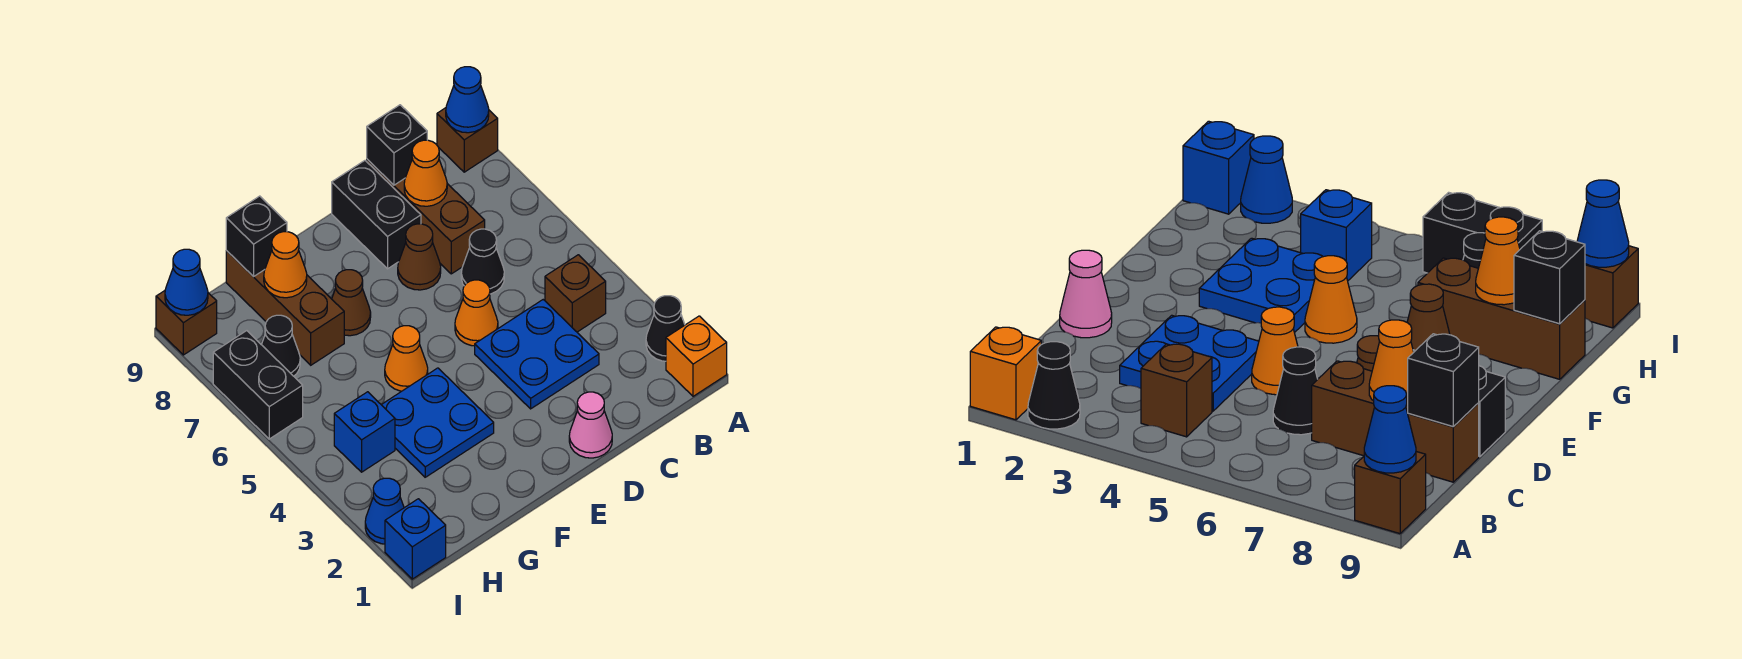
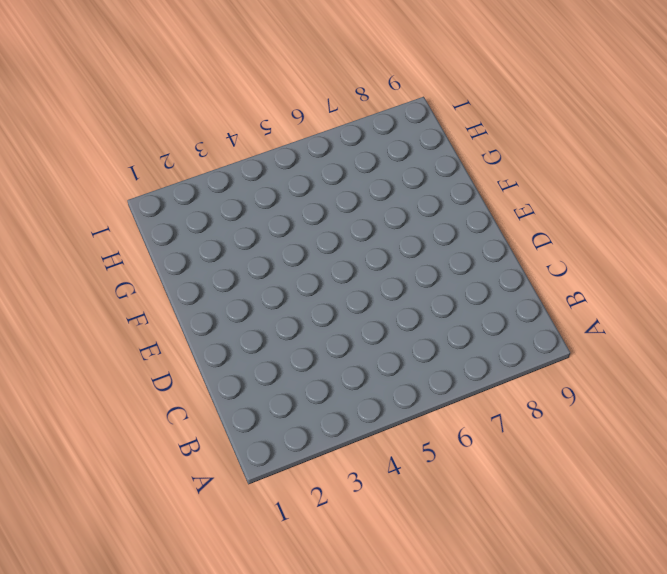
none -> orange brick A1 level 1
none -> black cone A2 level 1
none -> brown brick A9 level 1

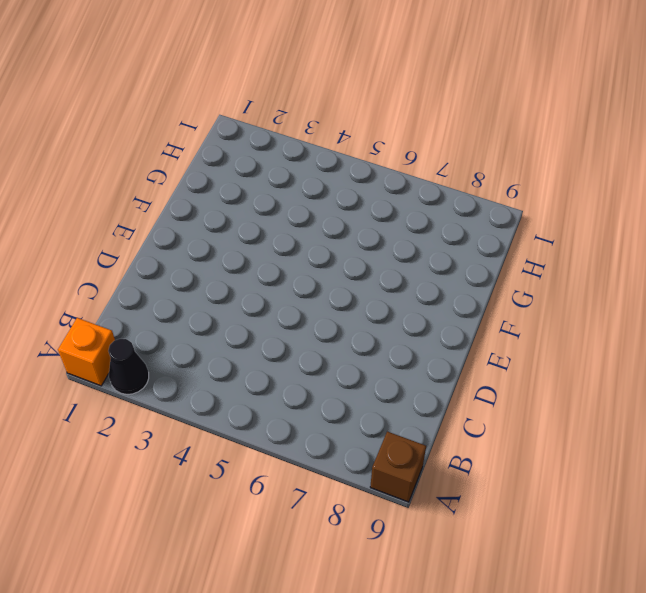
none -> brown brick B4 level 1
none -> blue plate C3:D4 level 1
none -> black cone C6 level 1

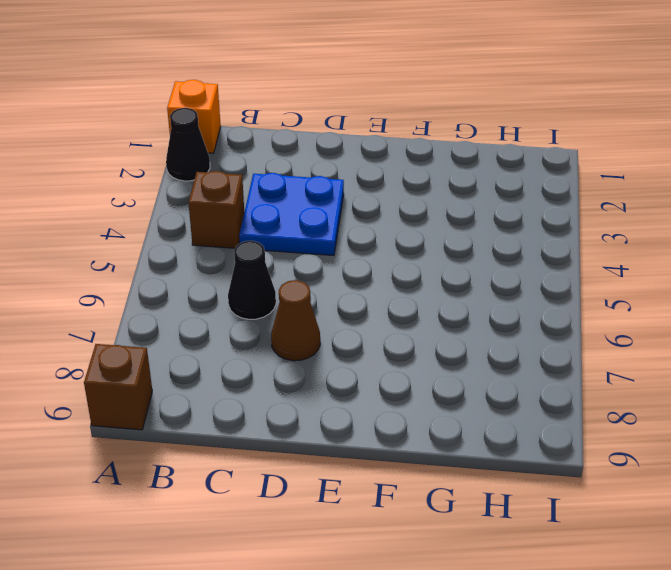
none -> brown brick C7:C9 level 1
none -> pink cone D1 level 1
none -> orange cone D5 level 1

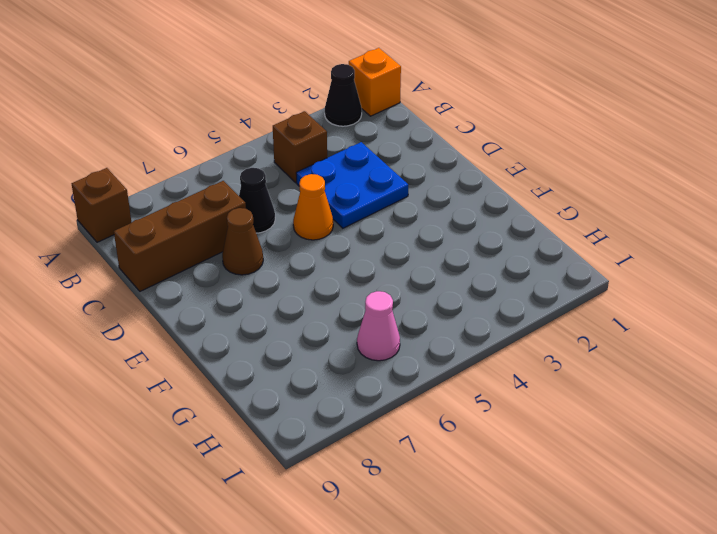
pink cone H6 level 1 -> pink cone D1 level 1
none -> black brick D8:D9 level 1
none -> blue plate F3:G4 level 1
none -> orange cone F5 level 1

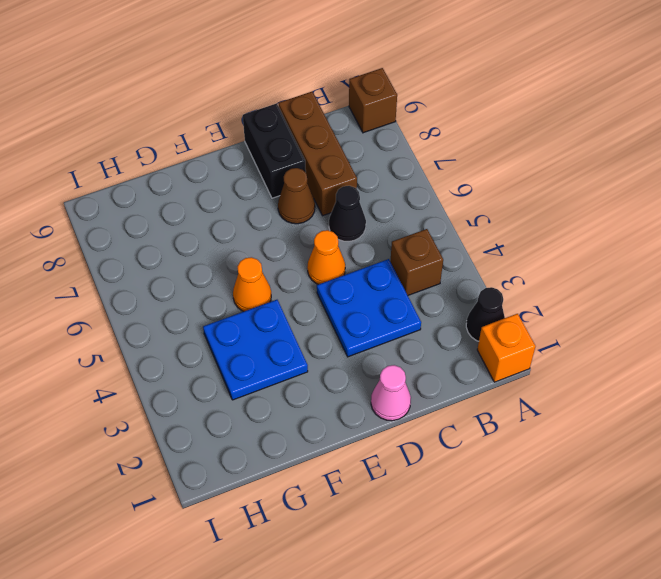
none -> brown cone F7 level 1
none -> brown brick G7:G9 level 1
none -> blue brick H4 level 1

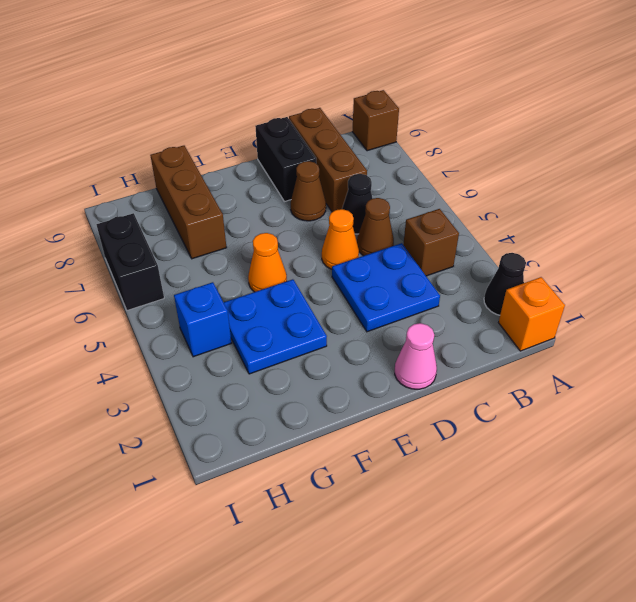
brown cone C5 level 1 -> brown cone F7 level 1
none -> black cone H7 level 1
none -> blue brick I1 level 1
none -> blue cone I2 level 1

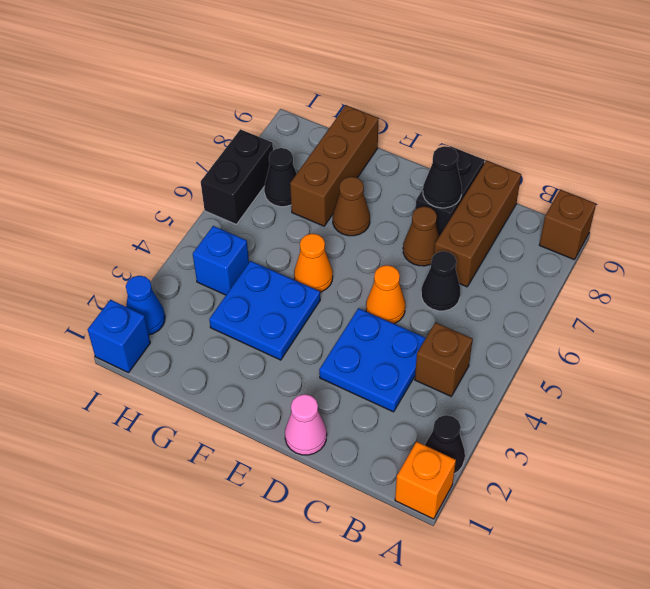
black cone D8 level 2 -> none
none -> brown brick I9 level 1
none -> blue cone A9 level 2
none -> orange cone C8 level 2

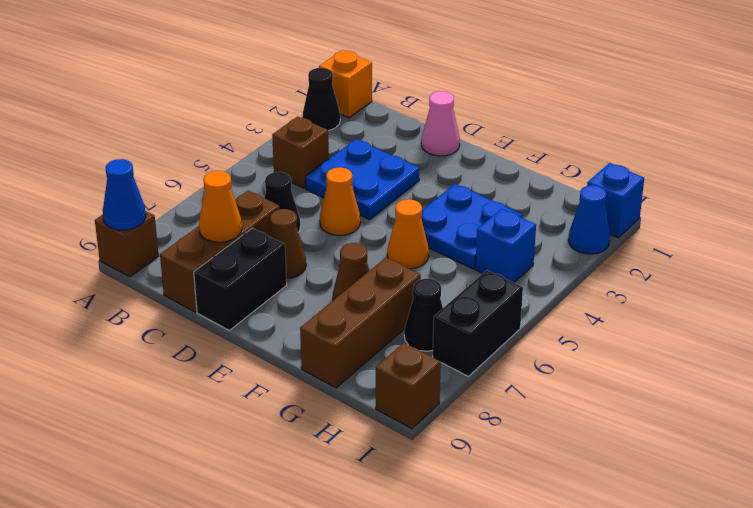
none -> black brick C9 level 2
none -> orange cone G8 level 2
none -> black brick G9 level 2

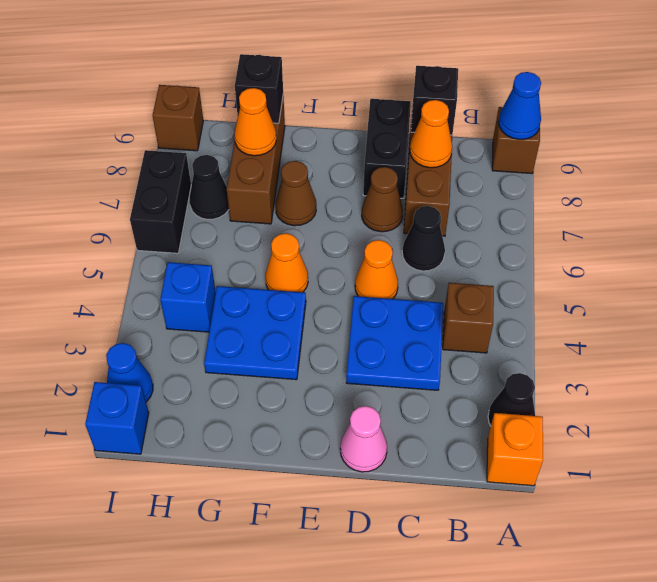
none -> blue cone I9 level 2

